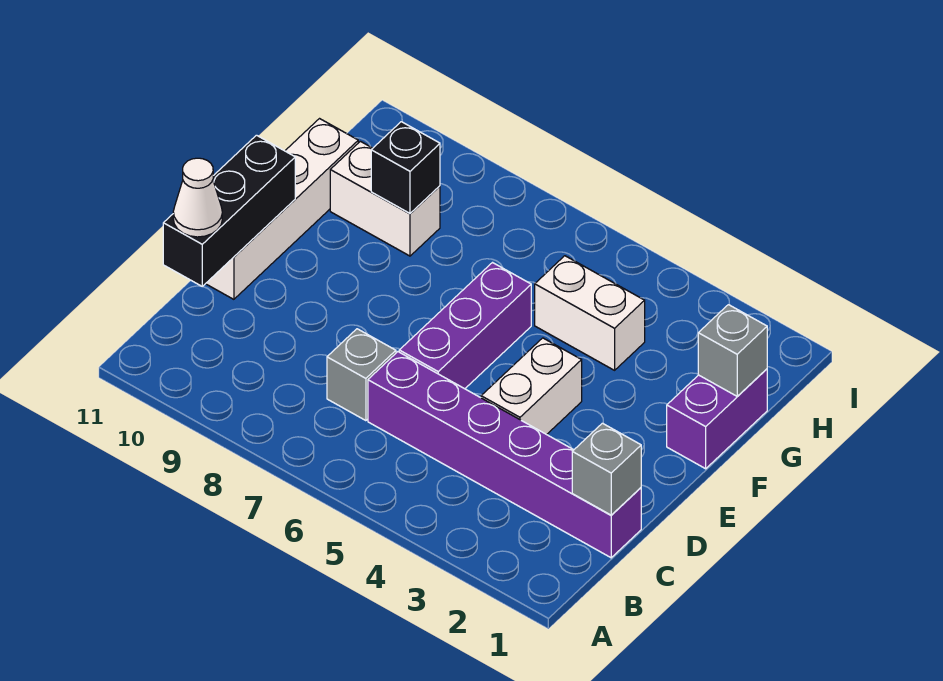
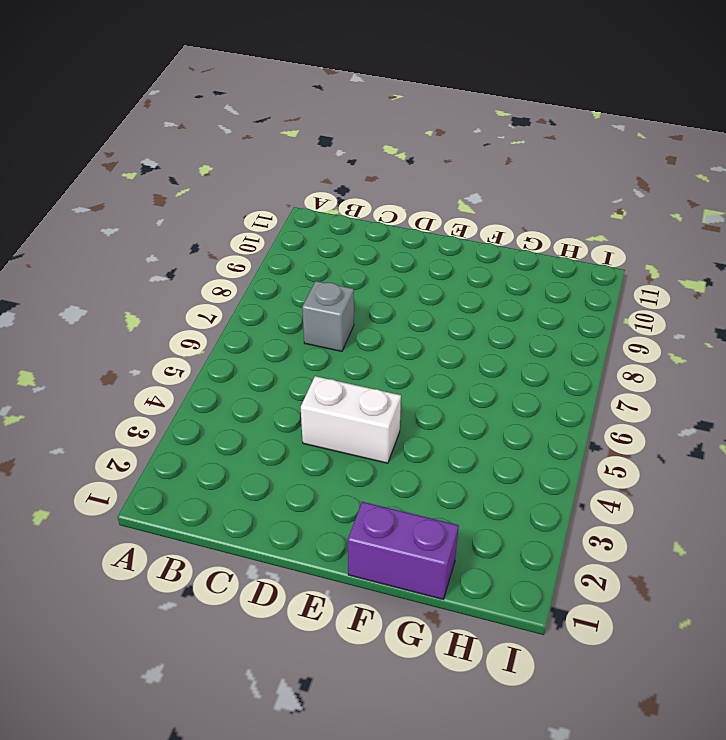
none -> purple brick C1:C6 level 1
none -> purple brick D6:F6 level 1
none -> white brick D11:G11 level 1

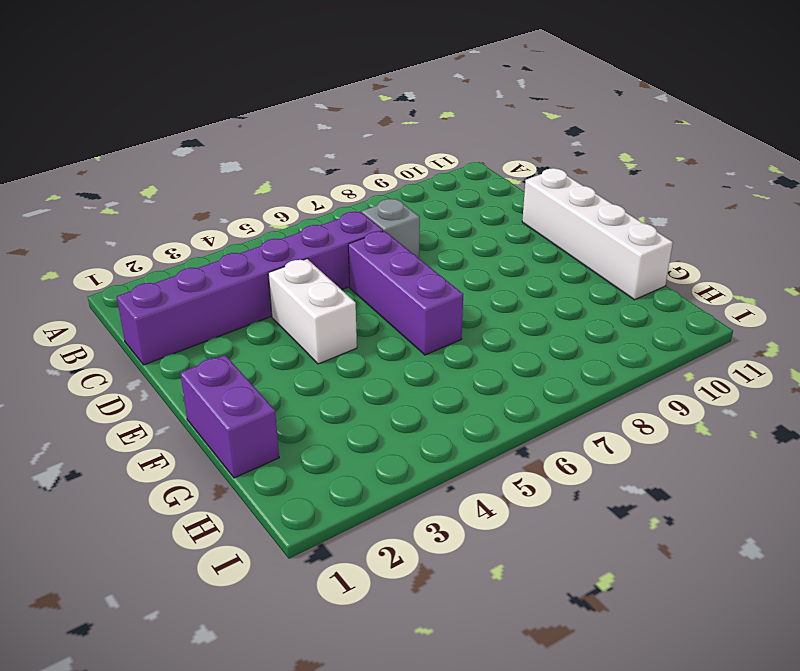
none -> white brick G4:G5 level 1
none -> white brick G9:G10 level 1
none -> grey brick C1 level 2

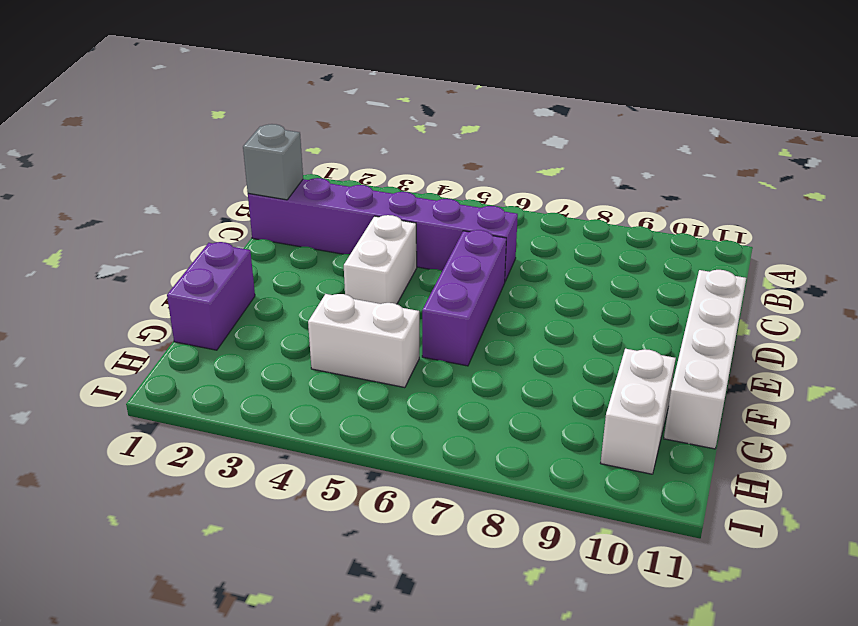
white brick G10:H10 level 1 -> white brick G9:G10 level 1
none -> grey brick C7 level 1
none -> black brick C11:E11 level 2
none -> grey brick G1 level 2

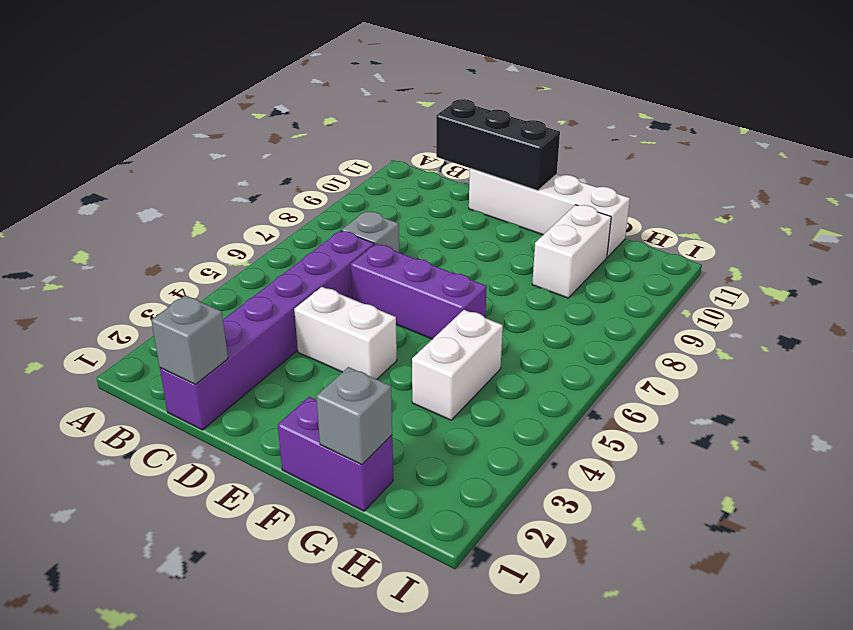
none -> black brick G9 level 2
none -> white cone C11 level 3

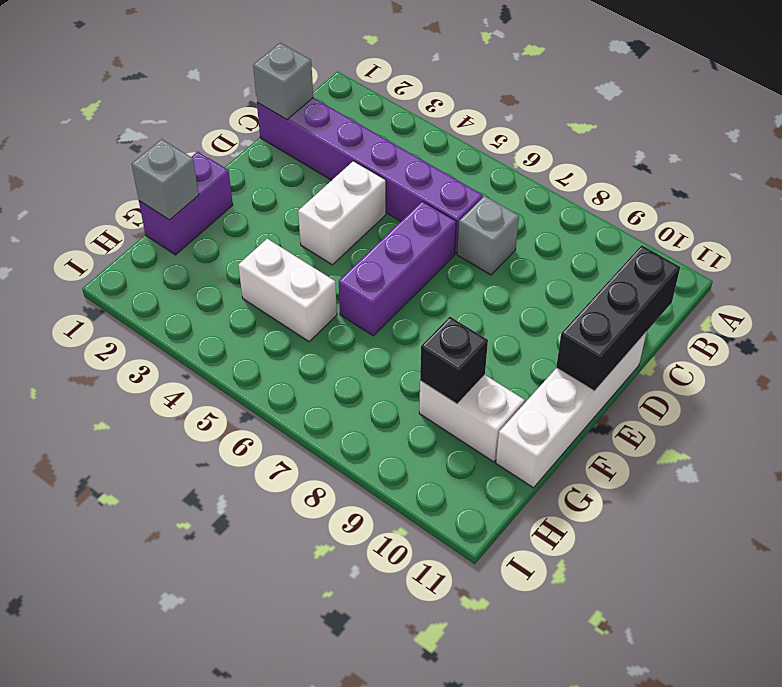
none -> white cone C11 level 3

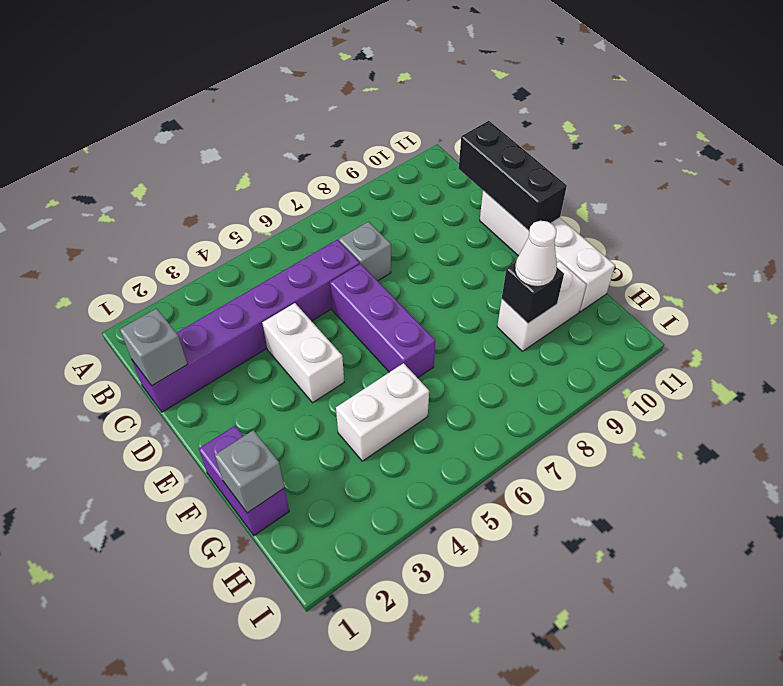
white cone G9 level 3 -> white cone C11 level 3

